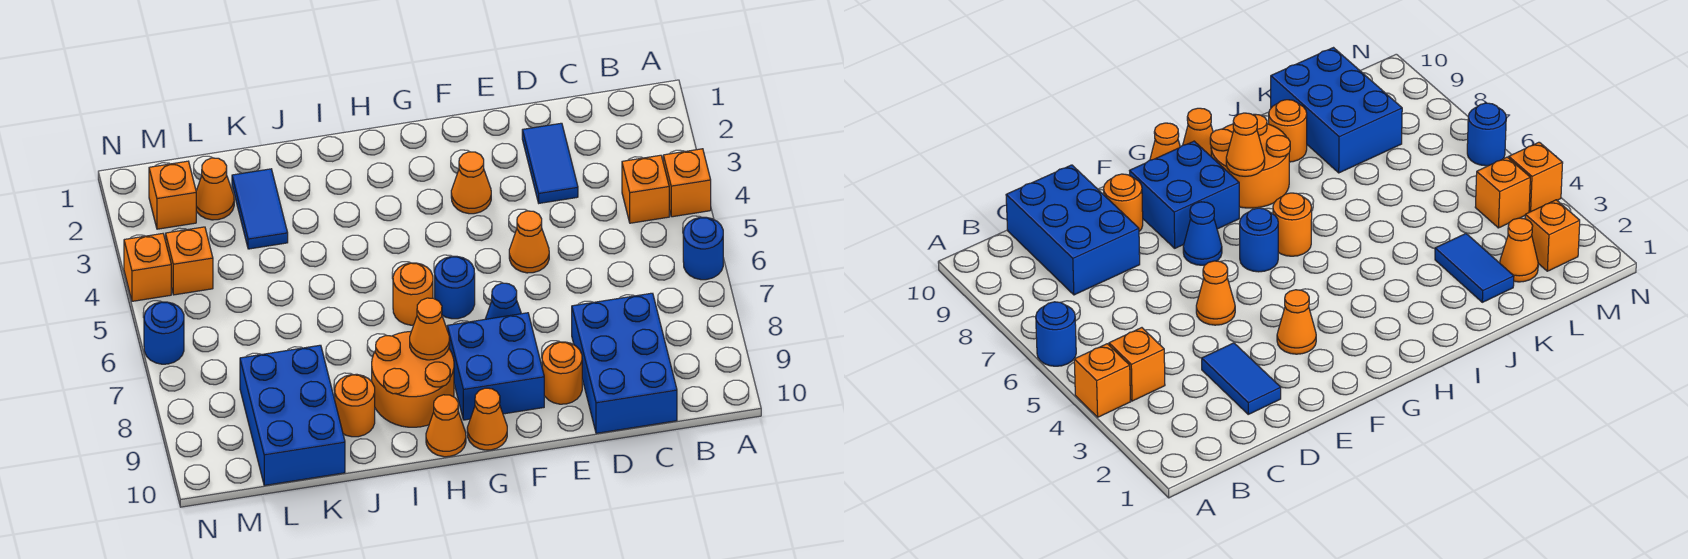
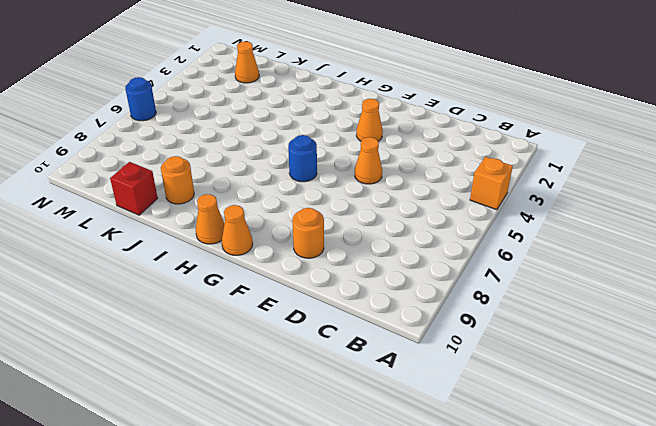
red brick K10 level 1 -> blue brick K8:L10 level 1
none -> blue round brick A6 level 1
none -> orange brick B4 level 1
none -> blue brick C8:D10 level 1

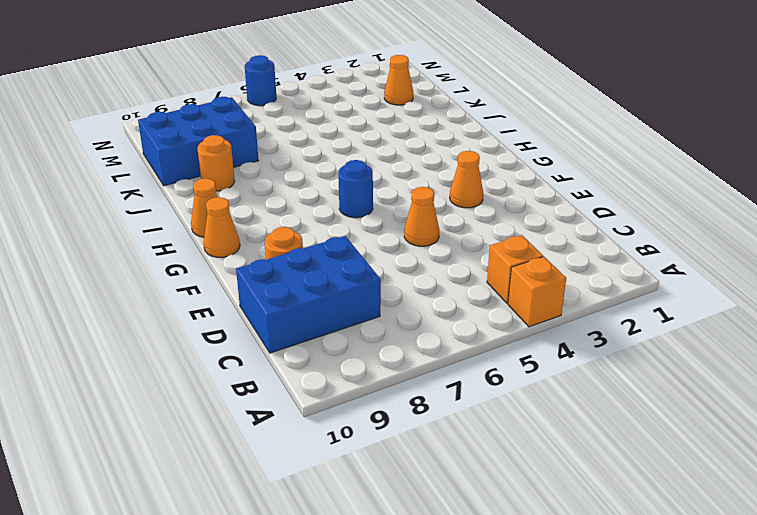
none -> blue round brick A6 level 1
none -> blue tile D2:D3 level 1
none -> blue cone F7 level 1

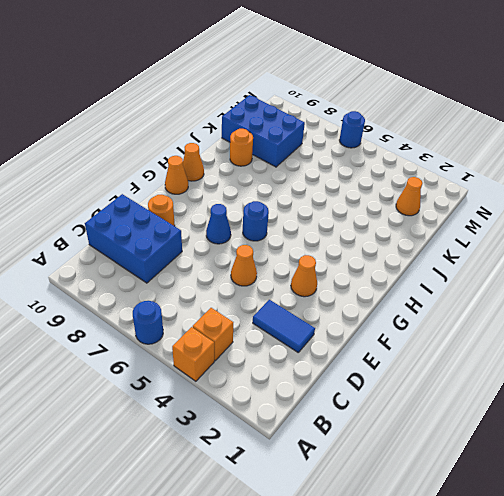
none -> blue brick F8:G9 level 1
none -> orange round brick H6 level 1
none -> orange round brick H8:I9 level 1

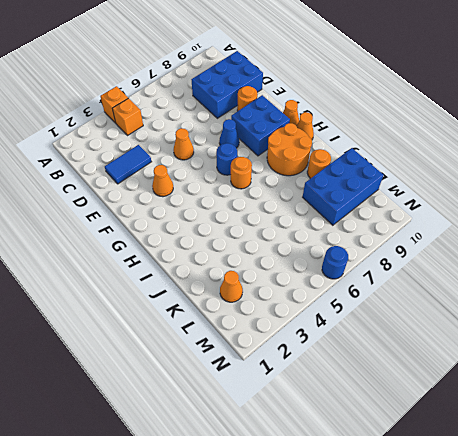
none -> blue round brick A6 level 1
none -> blue tile K2:K3 level 1
none -> orange brick M2 level 1

